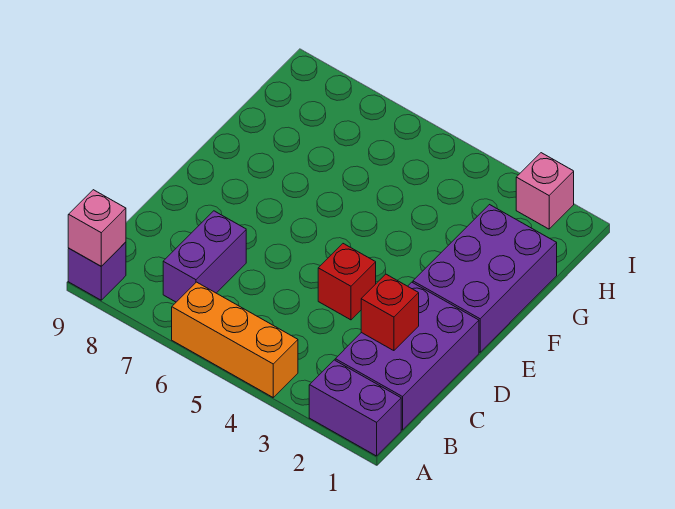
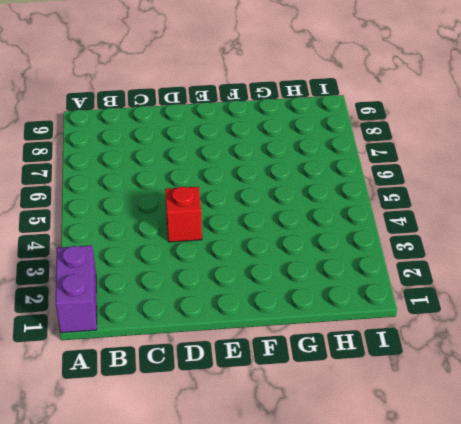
none -> orange brick A4:A6 level 1
none -> purple brick A9 level 1

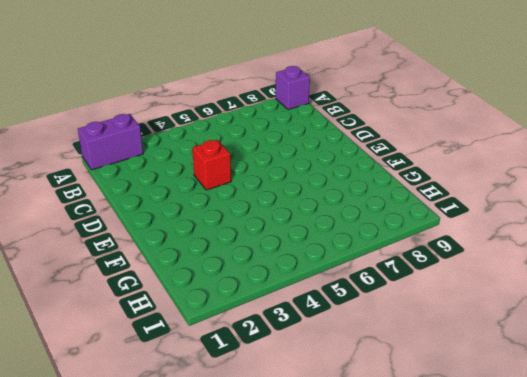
none -> orange brick A4:A6 level 1
none -> purple brick B1:D2 level 1

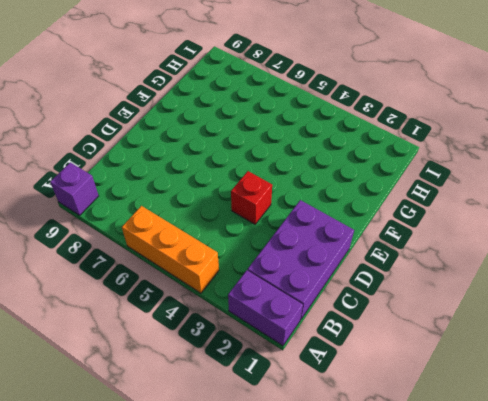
none -> purple brick B7:C7 level 1
none -> purple brick E1:G2 level 1

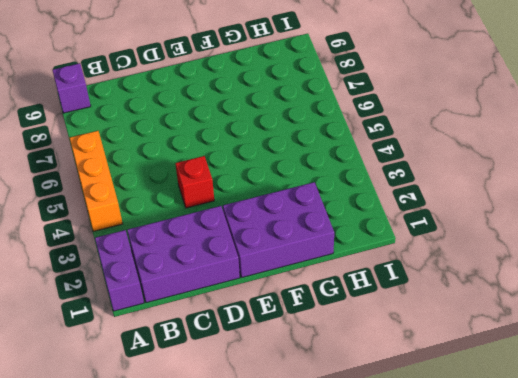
none -> purple brick B7:C7 level 1
none -> pink brick I2 level 1

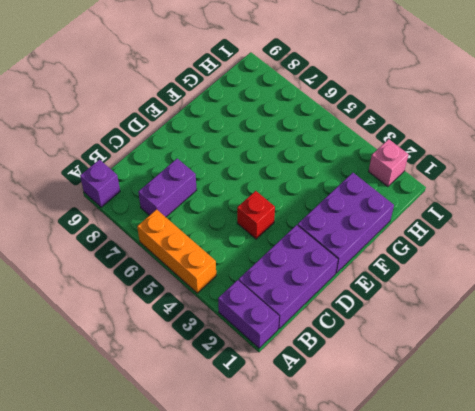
none -> pink brick A9 level 2
none -> red brick C2 level 2

